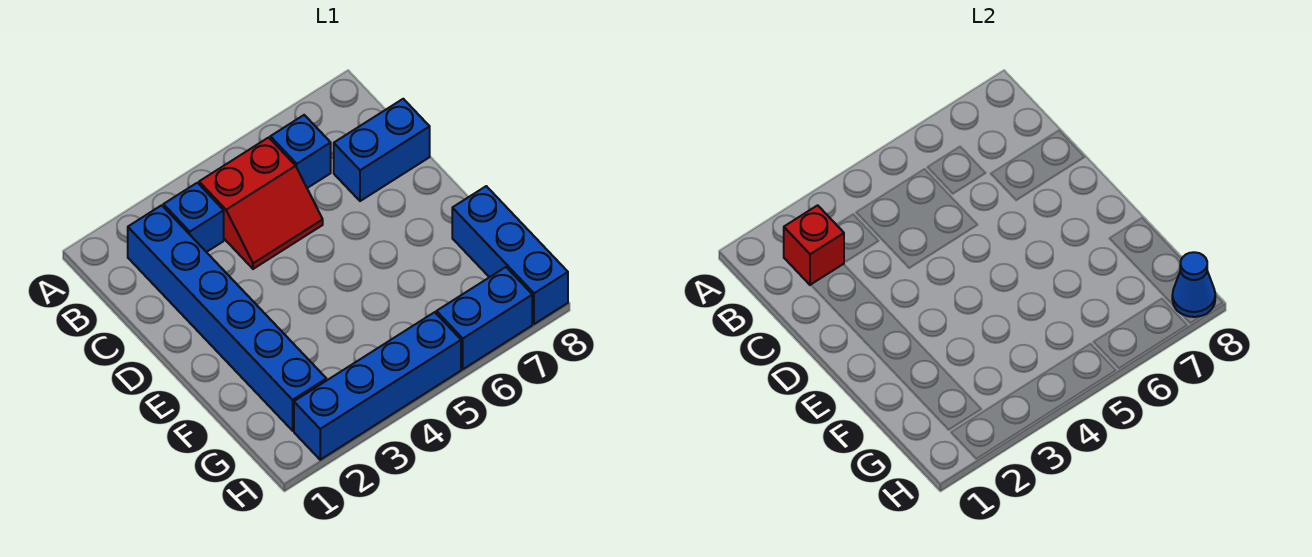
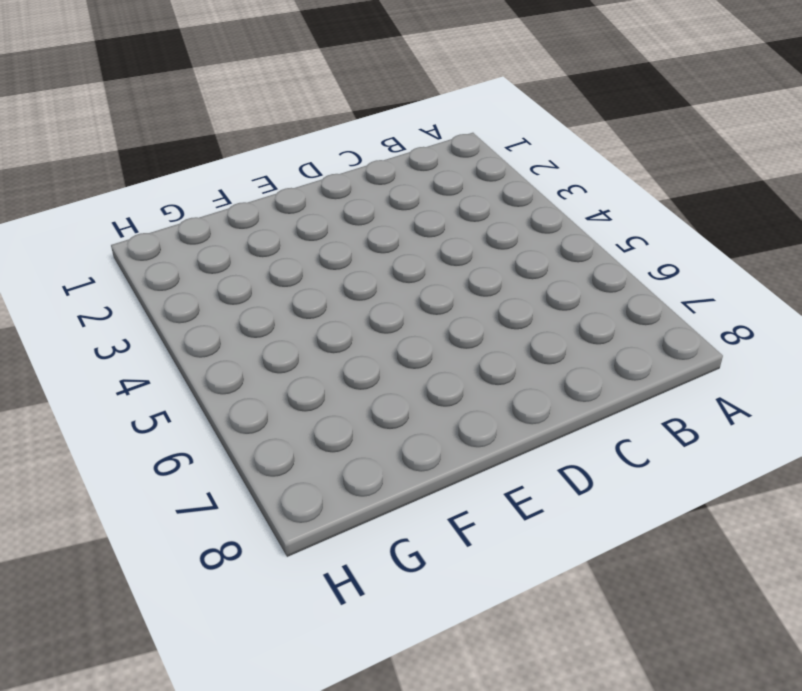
none -> blue brick B2:G2 level 1
none -> blue brick B3 level 1

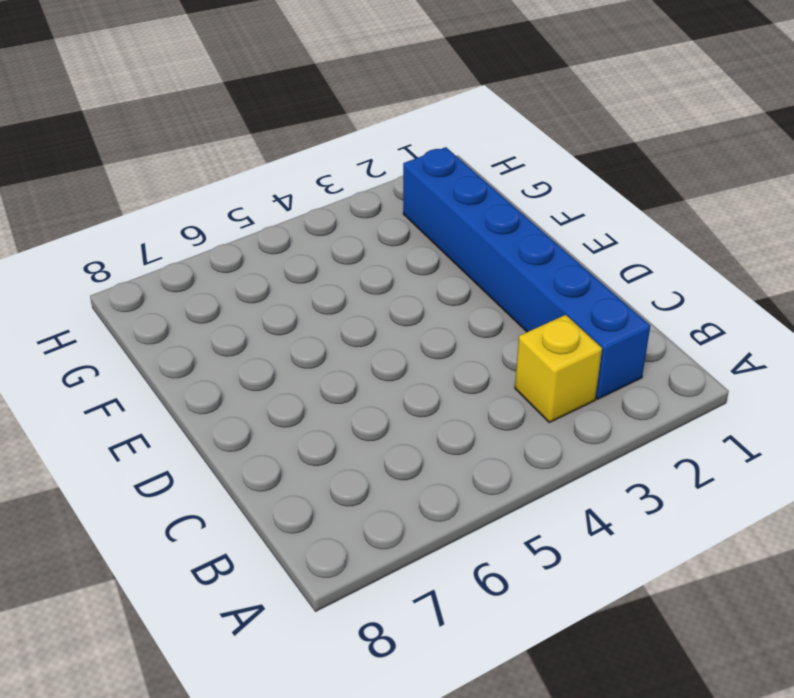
yellow brick B3 level 1 -> blue brick B3 level 1
none -> red slope B4:C5 level 1 top B
none -> blue brick B6 level 1

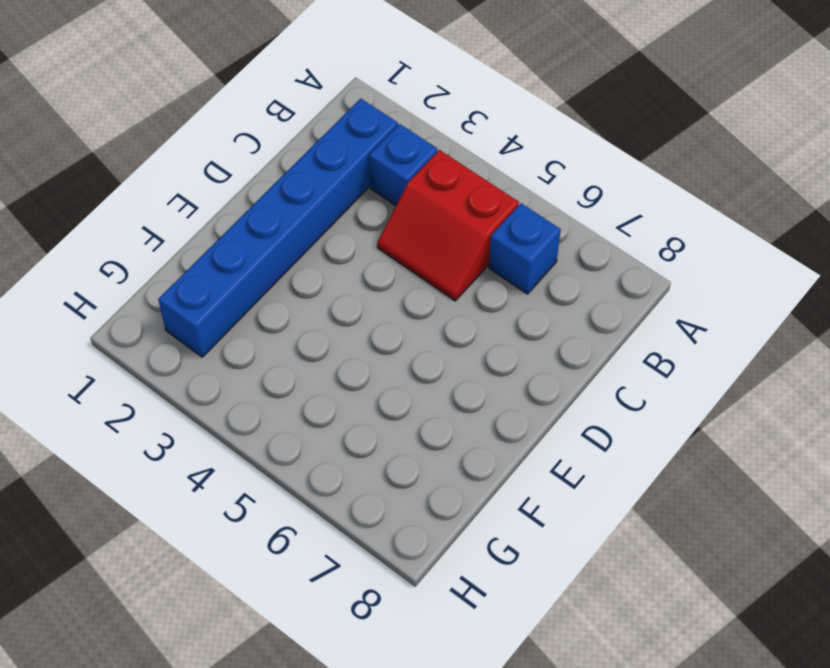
none -> blue brick C7:C8 level 1
none -> blue brick F8:H8 level 1

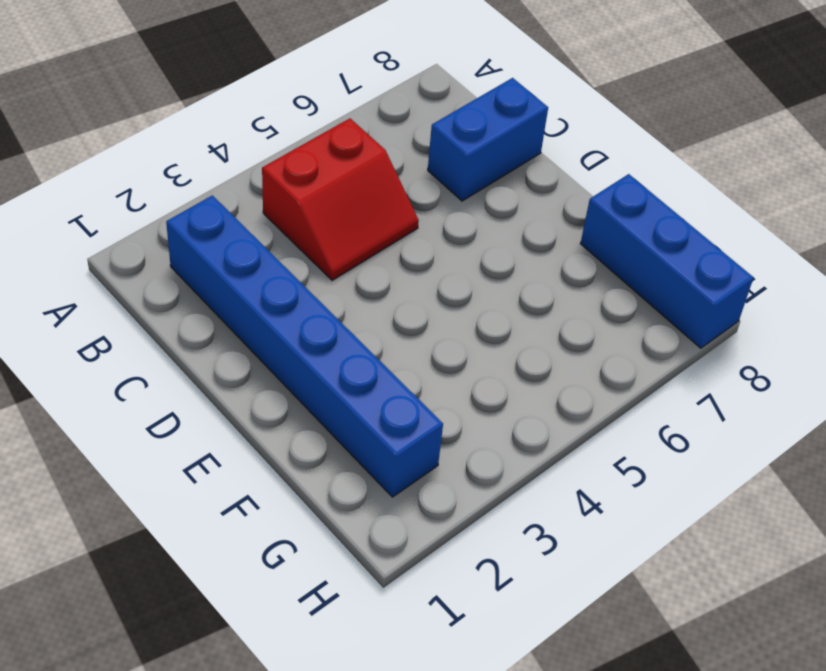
none -> blue brick B3 level 1
none -> blue brick B6 level 1

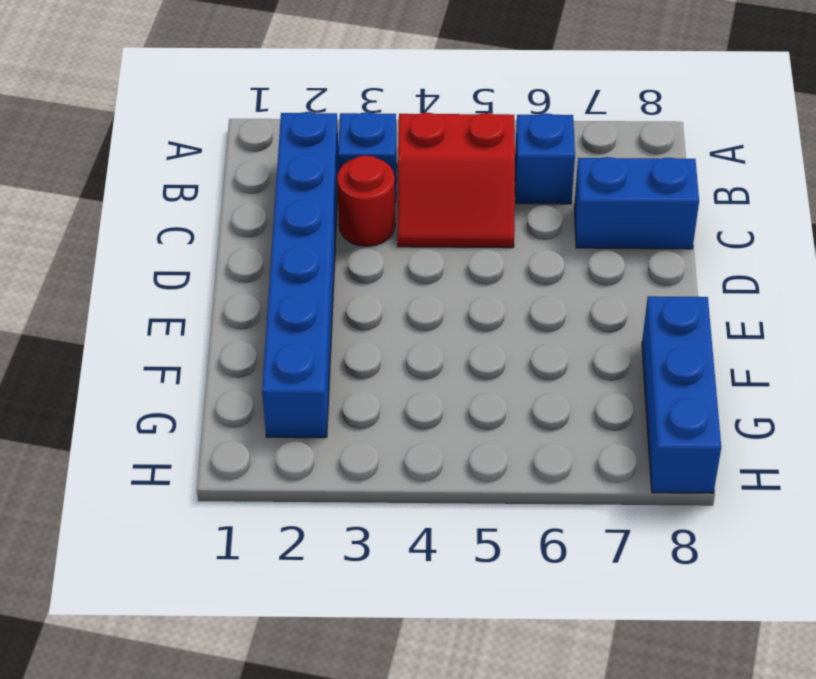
red round brick C3 level 1 -> none
none -> blue brick H2:H5 level 1
none -> blue brick H6:H7 level 1

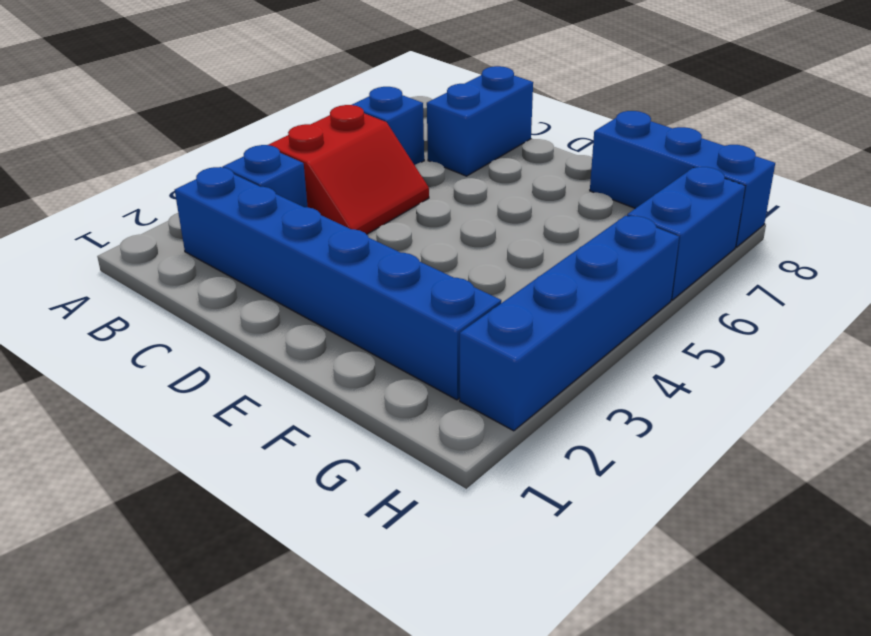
none -> red brick B2 level 2
none -> blue cone H8 level 2

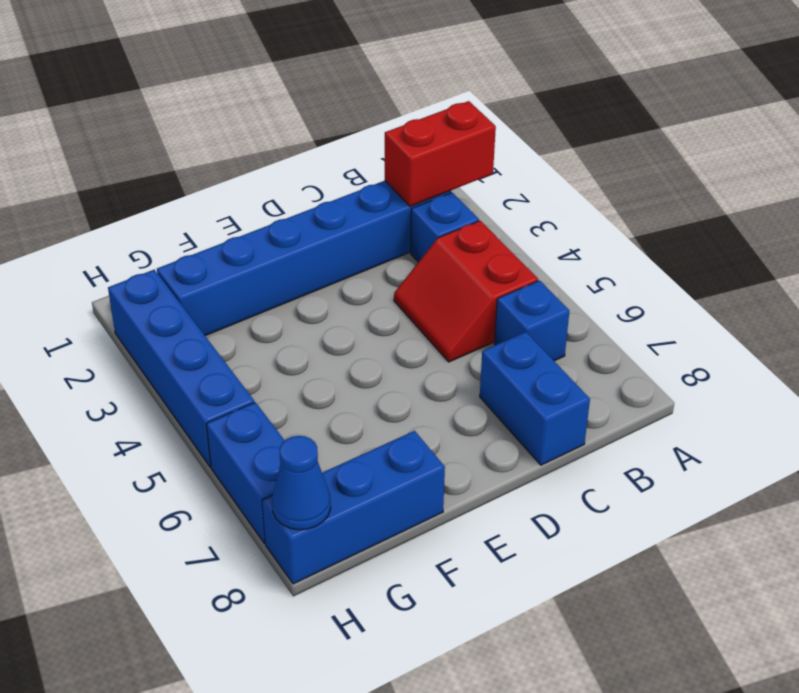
red brick A2:B2 level 2 -> red brick B2 level 2

